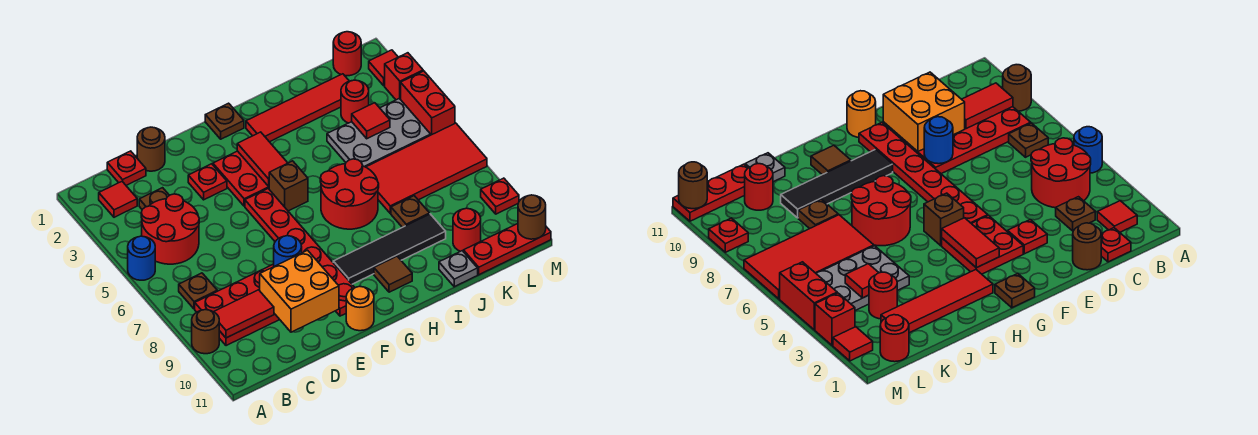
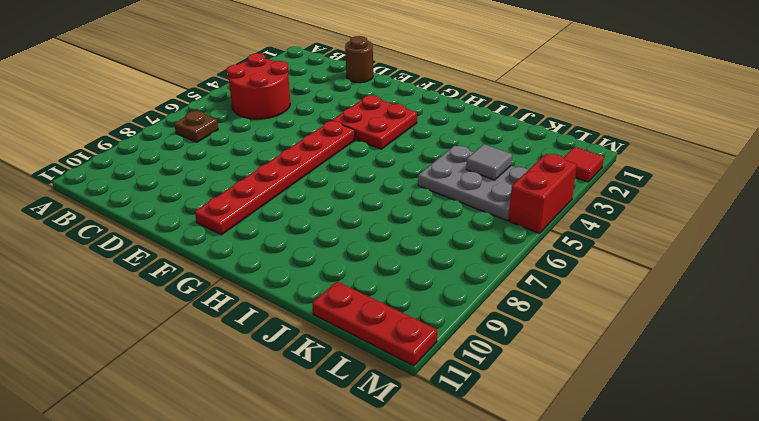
grey tile K4 level 2 -> red tile K4 level 2
none -> blue round brick A5 level 1
none -> brown round brick A9 level 1
none -> red tile B2 level 1
none -> red plate B8:E9 level 1

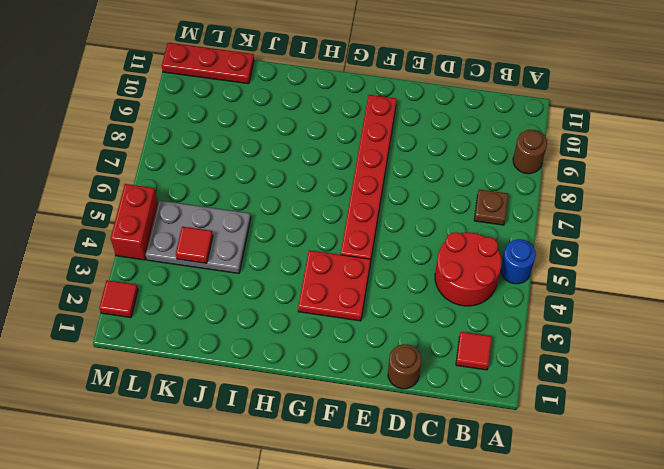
none -> red plate B8:E9 level 1
none -> red plate C1 level 1
none -> brown plate C3 level 1
none -> red plate E3 level 1

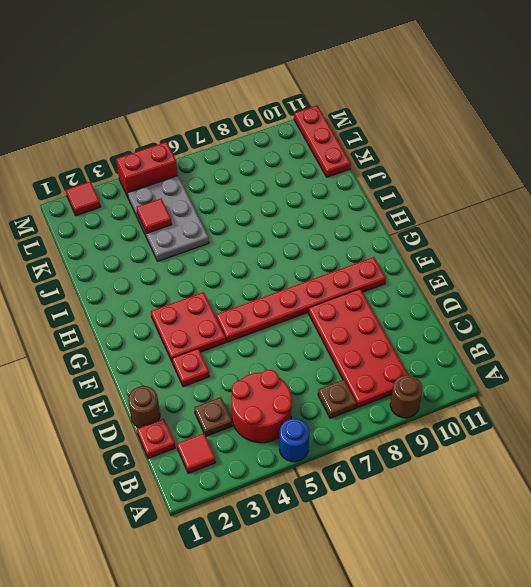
none -> orange round brick F11 level 1
none -> brown plate G1 level 1
none -> brown brick G5 level 1
none -> black tile G9:J9 level 1

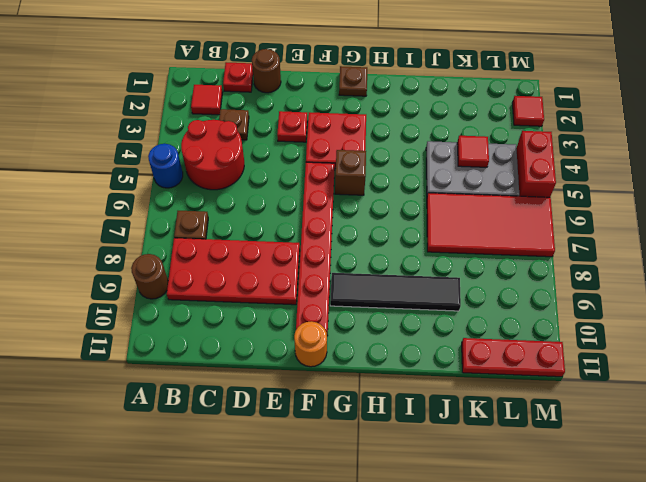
none -> red tile H2:K2 level 1
none -> red round brick H6:I7 level 1
none -> brown tile H10 level 1
none -> brown plate J8 level 1

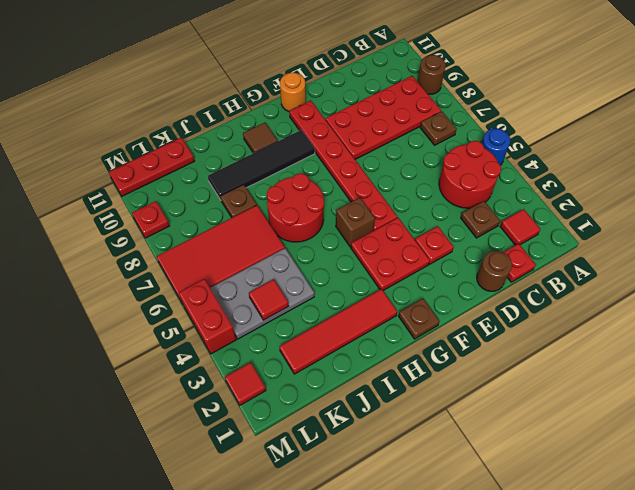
none -> grey plate J11 level 1
none -> red round brick K3 level 1
none -> red round brick K10 level 1
none -> red round brick L1 level 1

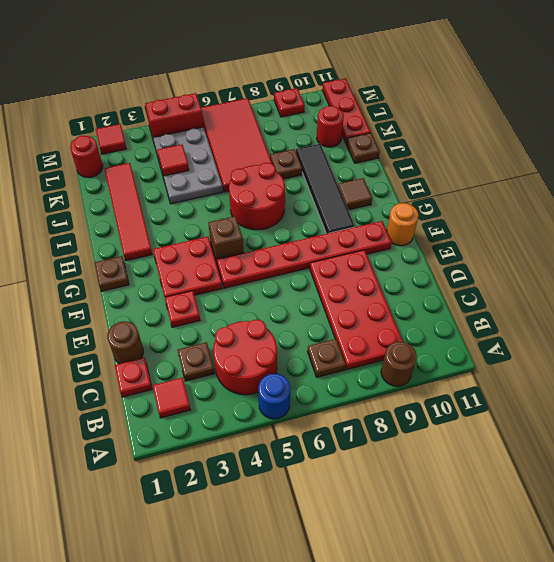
brown plate J11 level 1 -> grey plate J11 level 1
none -> red round brick K3 level 1
none -> red brick M3 level 1
none -> red tile B9:C9 level 2
none -> orange brick D9:E10 level 2

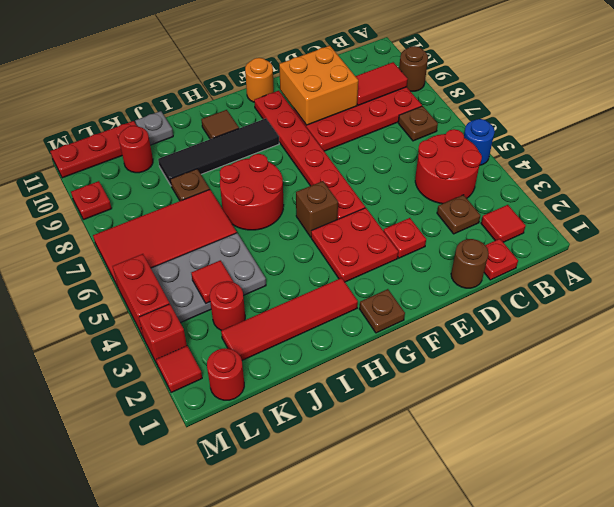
none -> blue round brick E8 level 2
none -> red tile G3:G4 level 2
none -> brown round brick M11 level 2

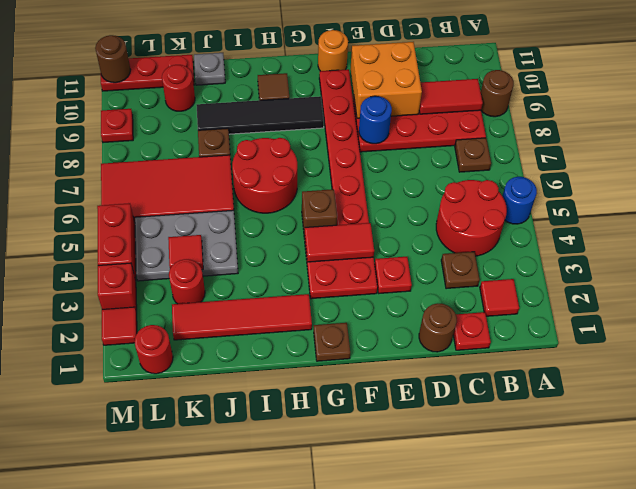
red tile F4:G4 level 2 -> red tile G3:G4 level 2

